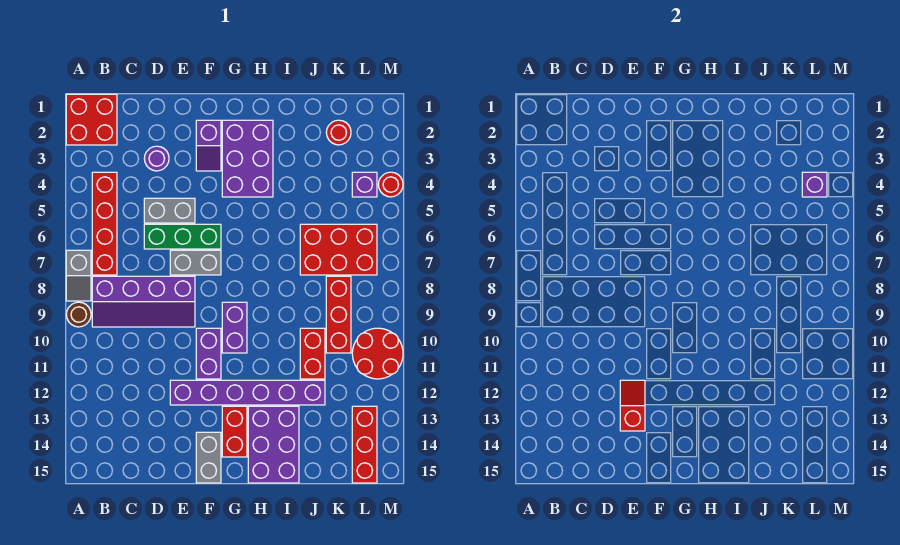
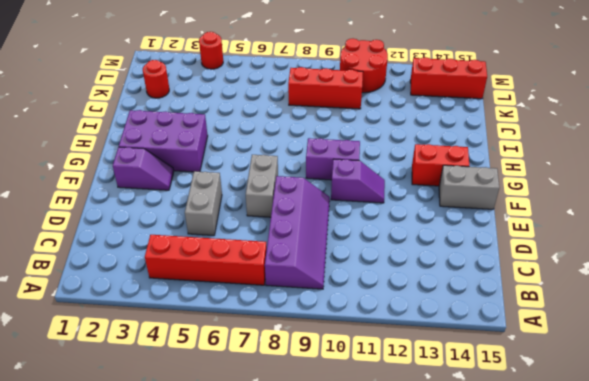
purple slope F10:F11 level 1 top 10 -> purple brick F10:F11 level 1
none -> red brick A1:B2 level 1
none -> grey slope A7:A8 level 1 top 7
none -> brown round brick A9 level 1

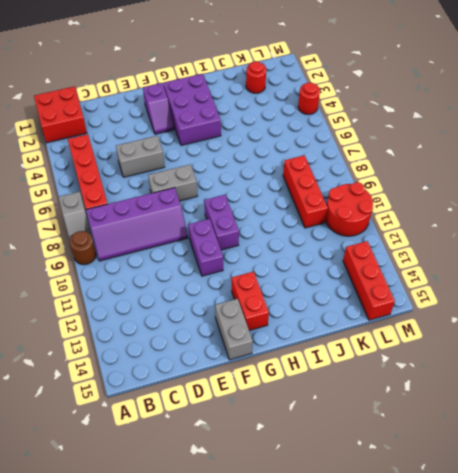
none -> purple round brick D3 level 1
none -> green brick D6:F6 level 1
none -> purple brick E12:J12 level 1

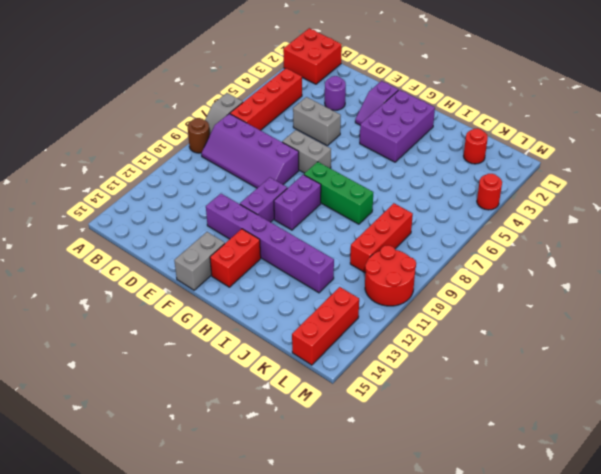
green brick G8:I8 level 1 -> green brick D6:F6 level 1
none -> purple brick H13:I15 level 1
none -> red brick J6:L7 level 1
none -> red brick J10:J11 level 1

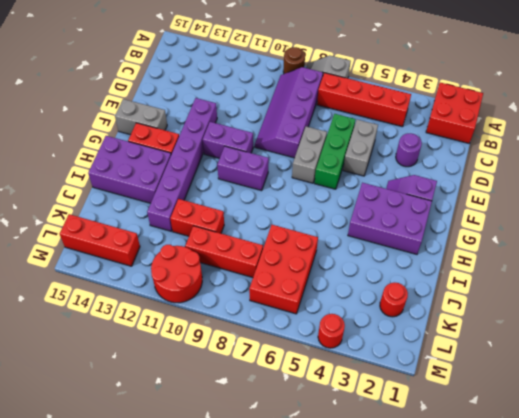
none -> purple brick L4 level 1
none -> red slope E12:E13 level 2 top 13
none -> purple brick L4 level 2

